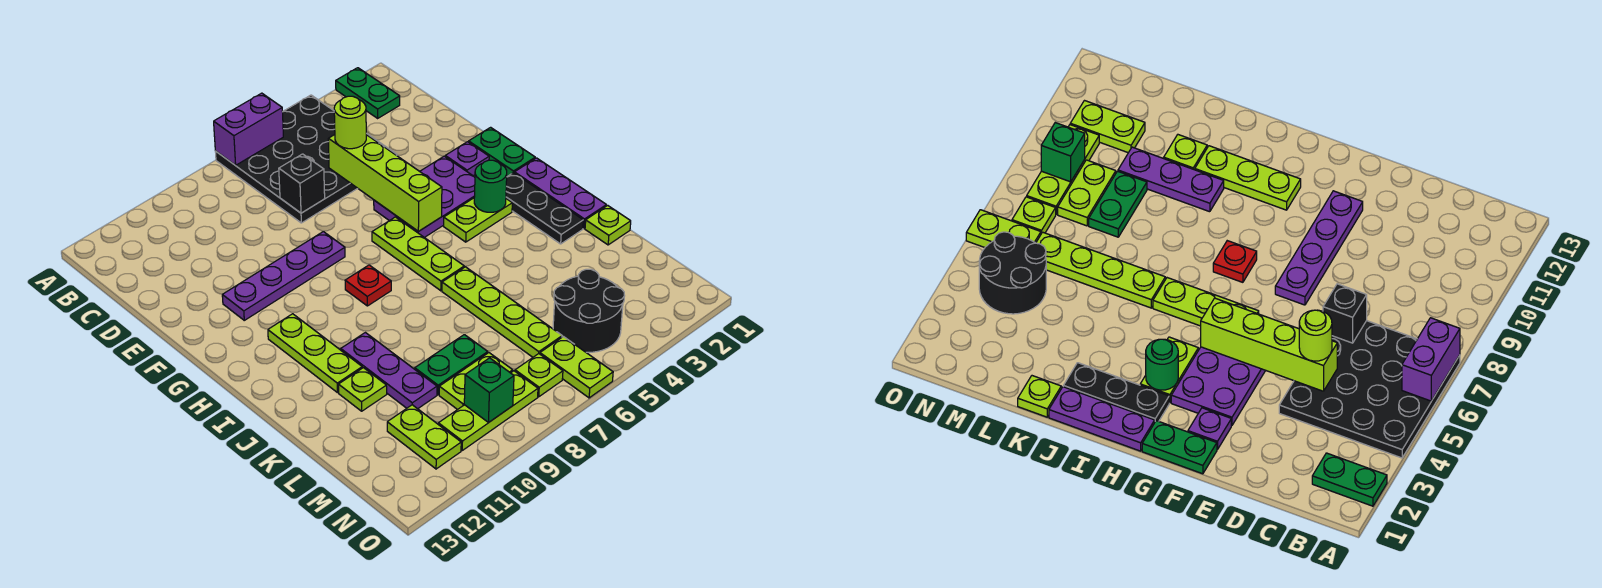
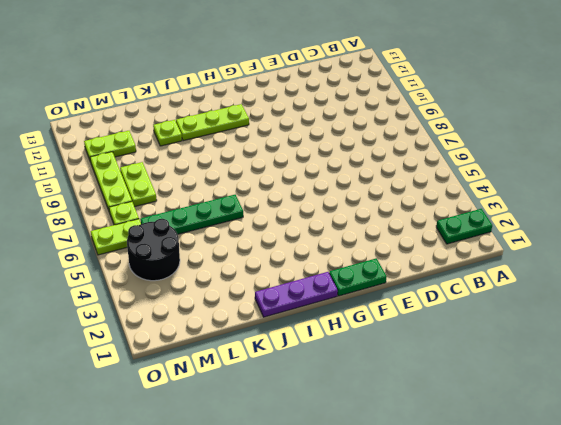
green plate J6:M6 level 1 -> lime plate J6:M6 level 1
none -> black plate A4:D7 level 1
none -> purple plate F2 level 1
none -> purple plate F3:G5 level 1

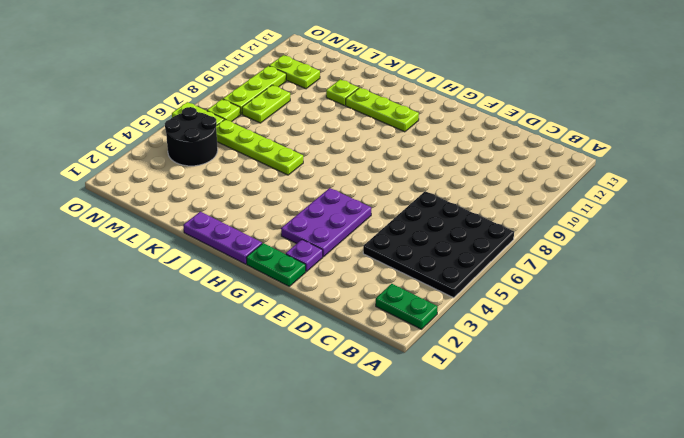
none -> purple plate F8:F11 level 1
none -> lime plate G6:I6 level 1
none -> black plate H2:J2 level 1

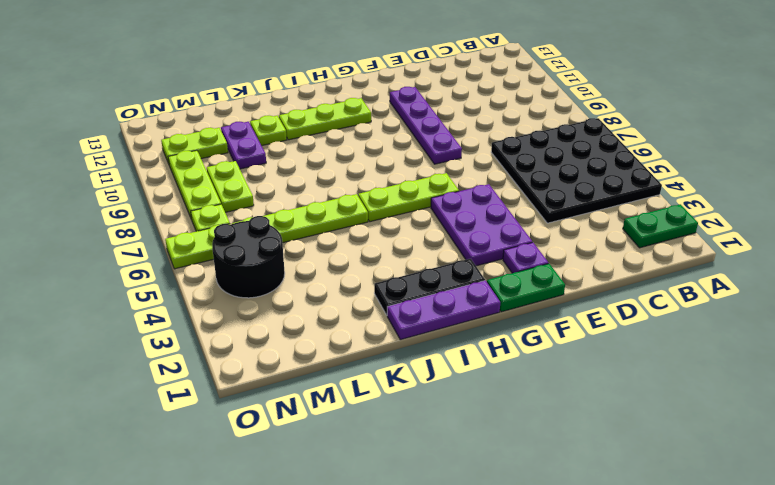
purple plate L10:L11 level 1 -> purple plate J10:L10 level 1
none -> lime plate H3:H4 level 1
none -> red plate H8 level 1
none -> lime plate K1 level 1

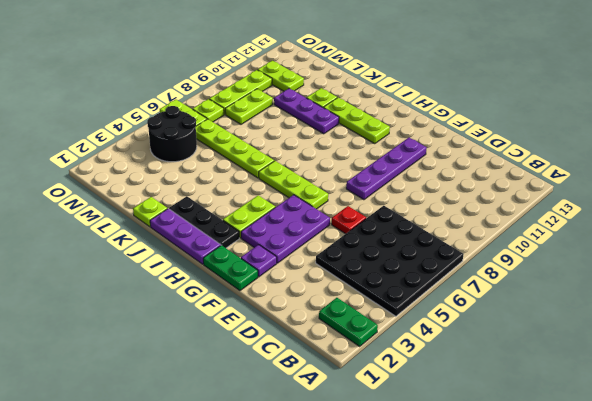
red plate E6 level 1 -> red plate H8 level 1
none -> green plate L8:L9 level 1
none -> purple brick A6:A7 level 2
none -> lime brick D5:G5 level 2

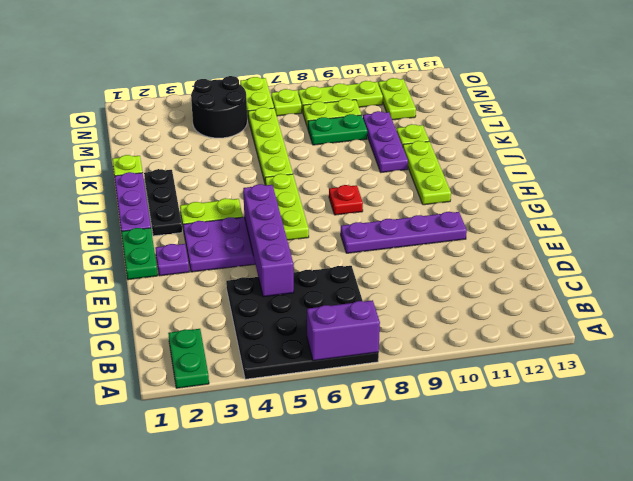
purple brick D5:G5 level 2 -> lime brick D5:G5 level 2
none -> black brick D7 level 2
none -> green round brick H3 level 2
none -> green brick N9 level 2

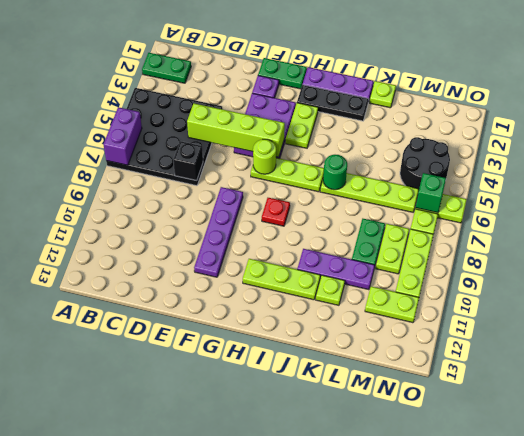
lime round brick G6 level 2 -> lime round brick D5 level 3
green round brick J6 level 2 -> green round brick H3 level 2
green brick N6 level 2 -> green brick N9 level 2

